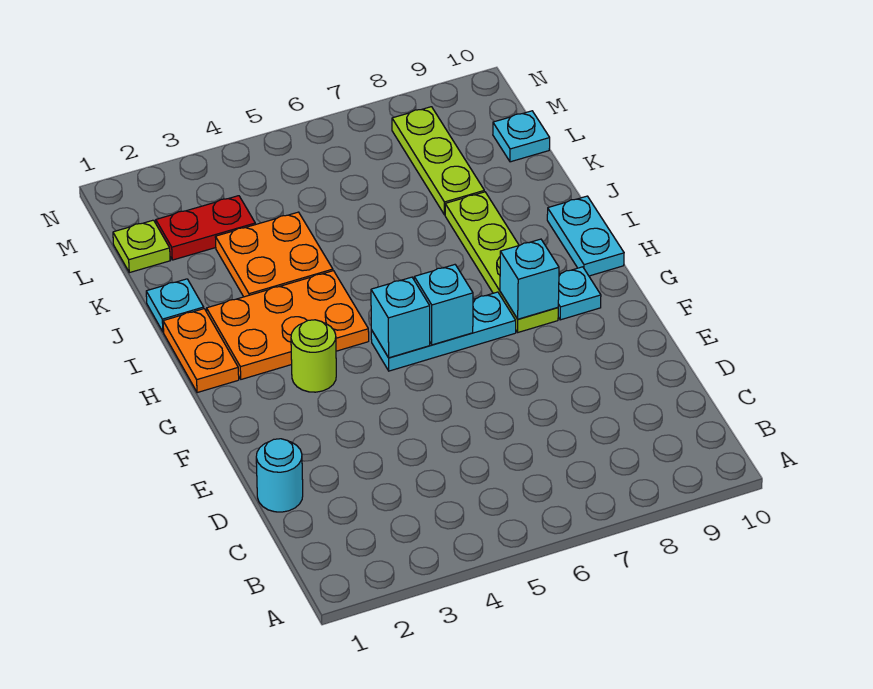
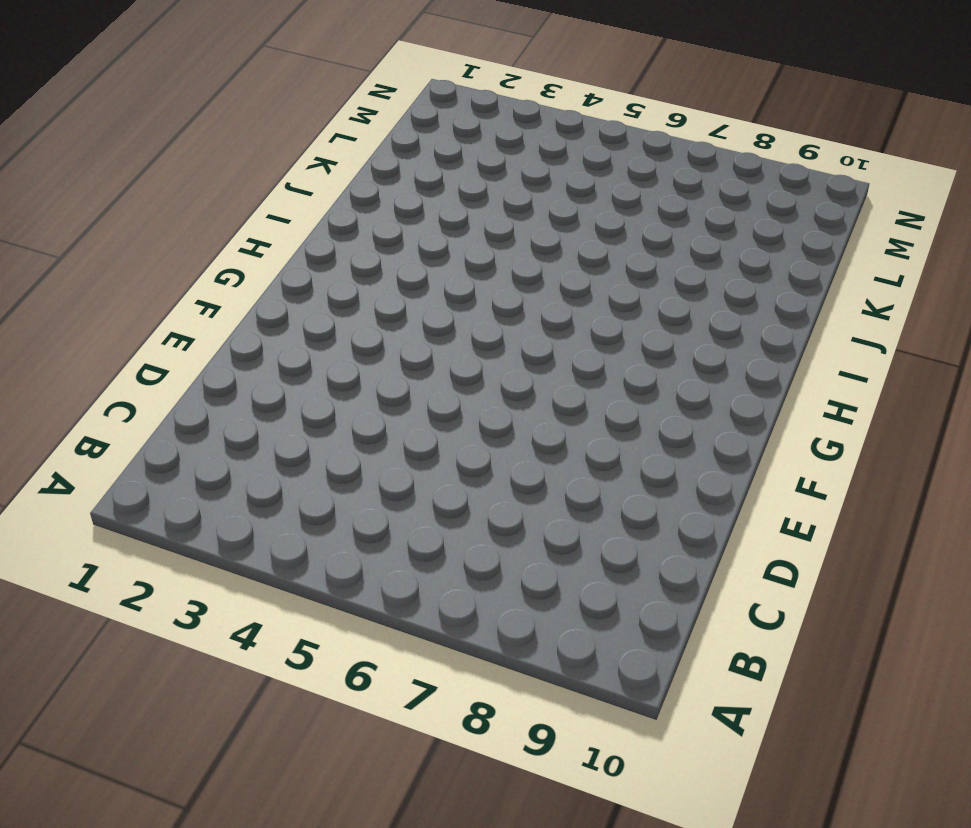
none -> cyan round brick D1 level 1
none -> lime round brick G3 level 1
none -> cyan plate G5:G7 level 1

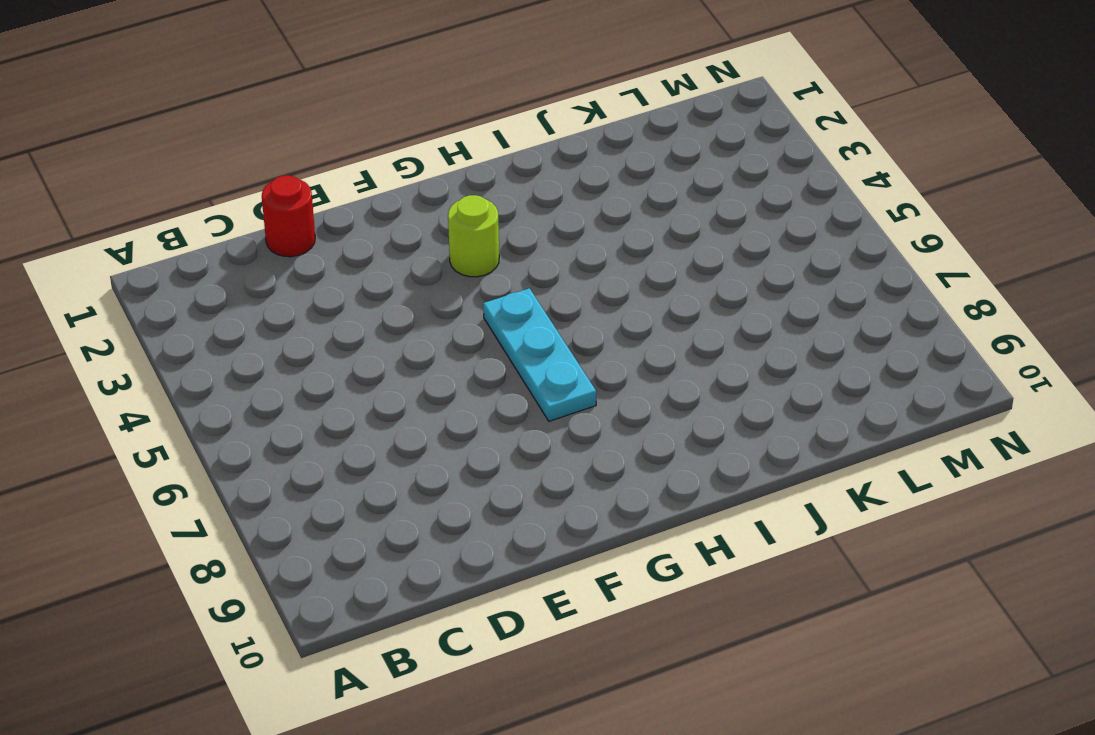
red round brick D1 level 1 -> cyan round brick D1 level 1
none -> lime plate G8:J8 level 1
none -> cyan plate G9 level 1
none -> orange plate H1:I1 level 1

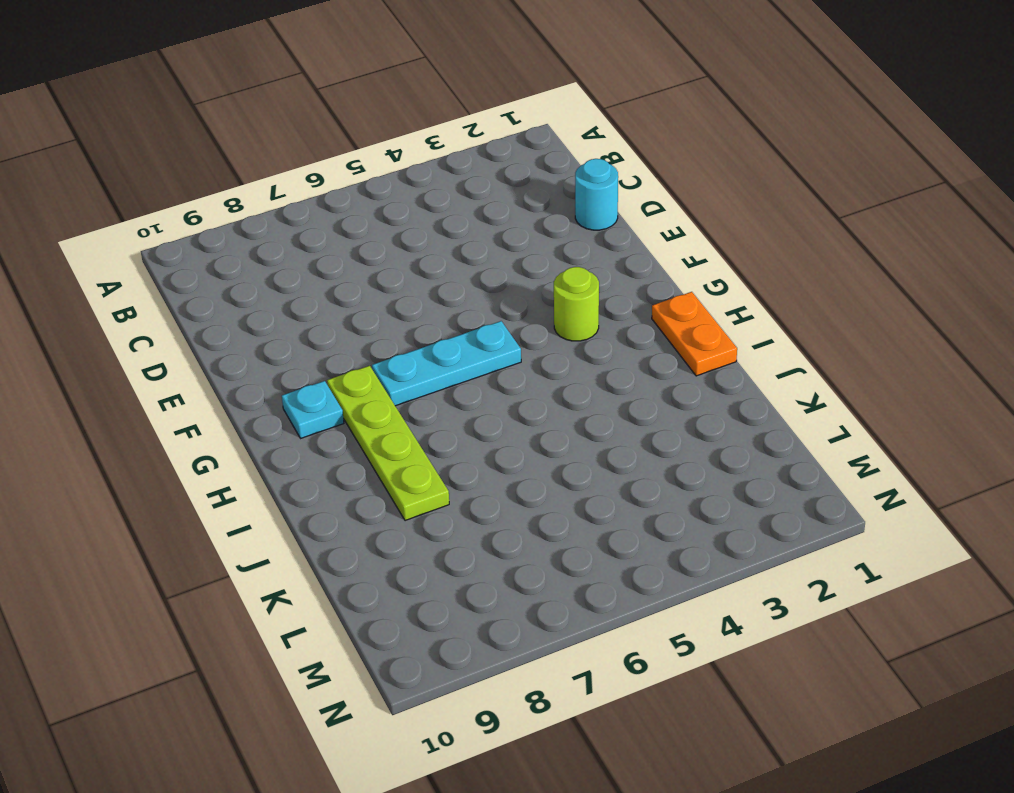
none -> orange plate H2:I4 level 1
none -> cyan plate H10:I10 level 1
none -> cyan plate J1 level 1

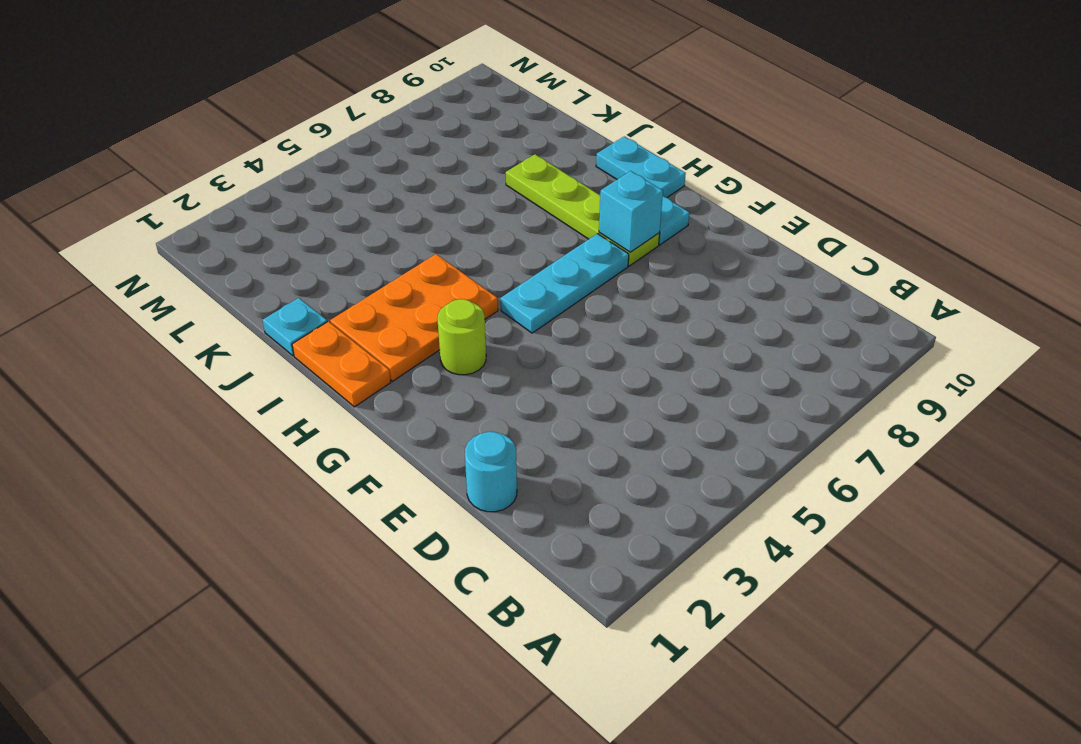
none -> orange plate J3:K4 level 1
none -> lime plate K8:M8 level 1
none -> lime plate L1 level 1

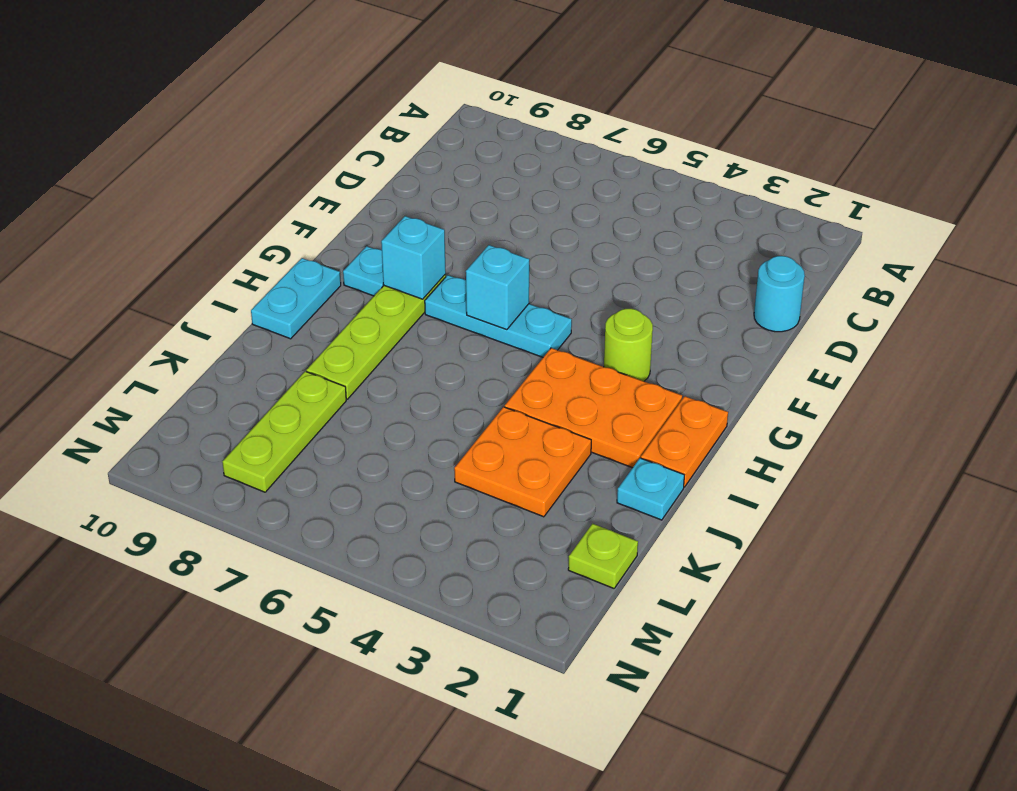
none -> red plate L2:L3 level 1
none -> cyan plate L10 level 1
none -> cyan brick G5 level 2

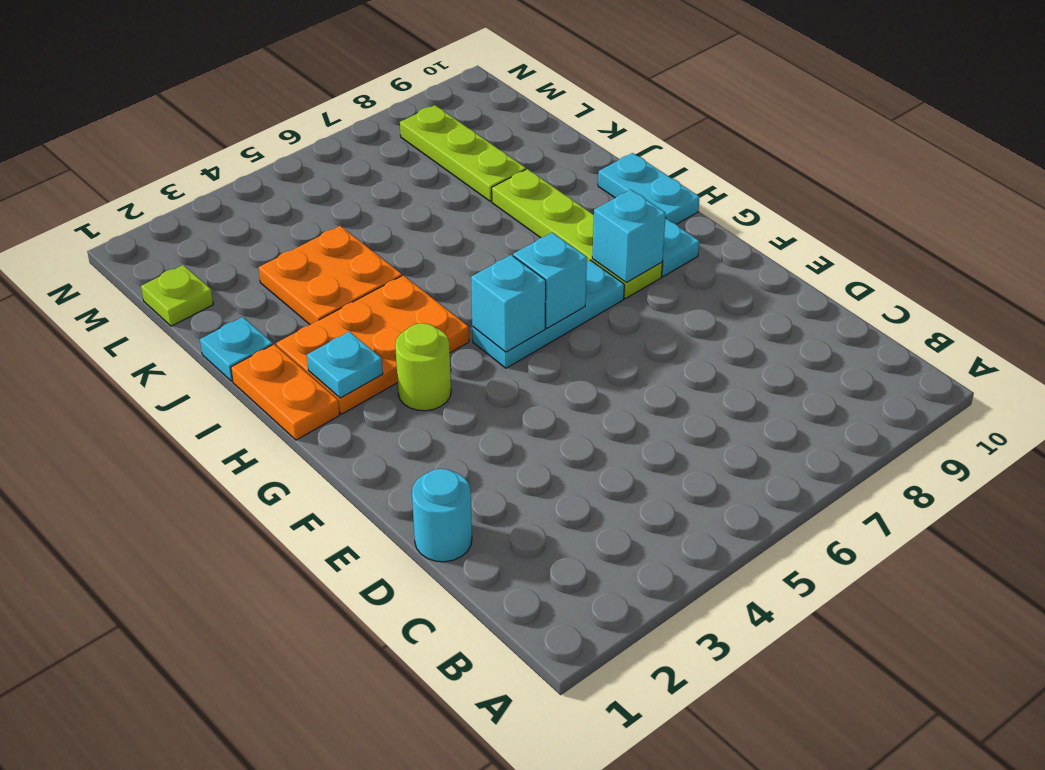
cyan plate H2 level 2 -> cyan plate L10 level 1
none -> red plate L2:L3 level 1

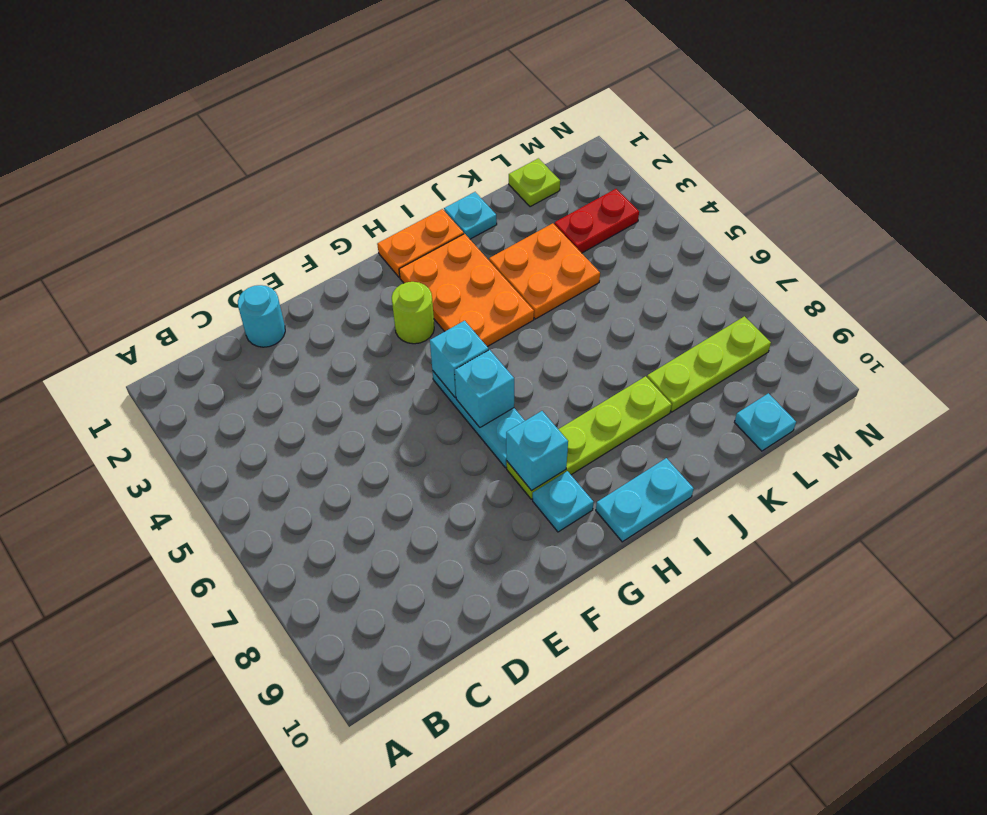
red plate L3:M3 level 1 -> red plate L2:L3 level 1

